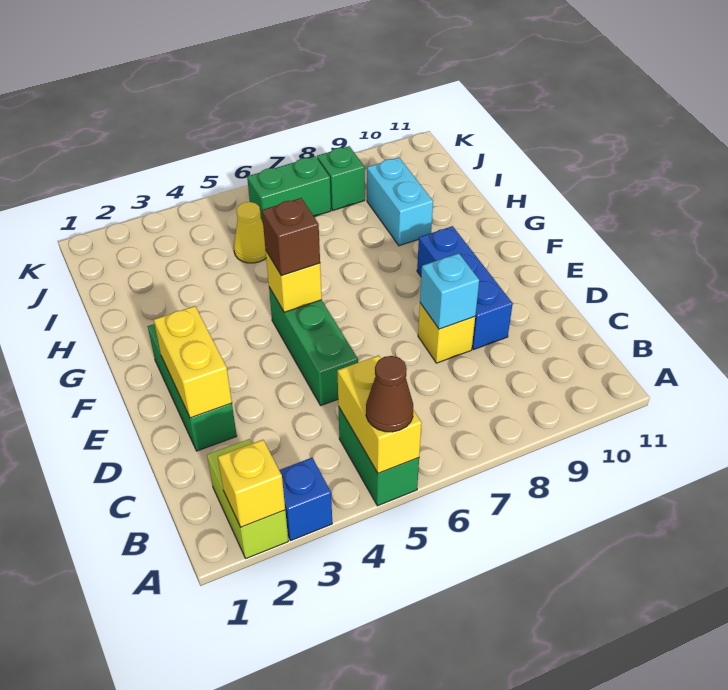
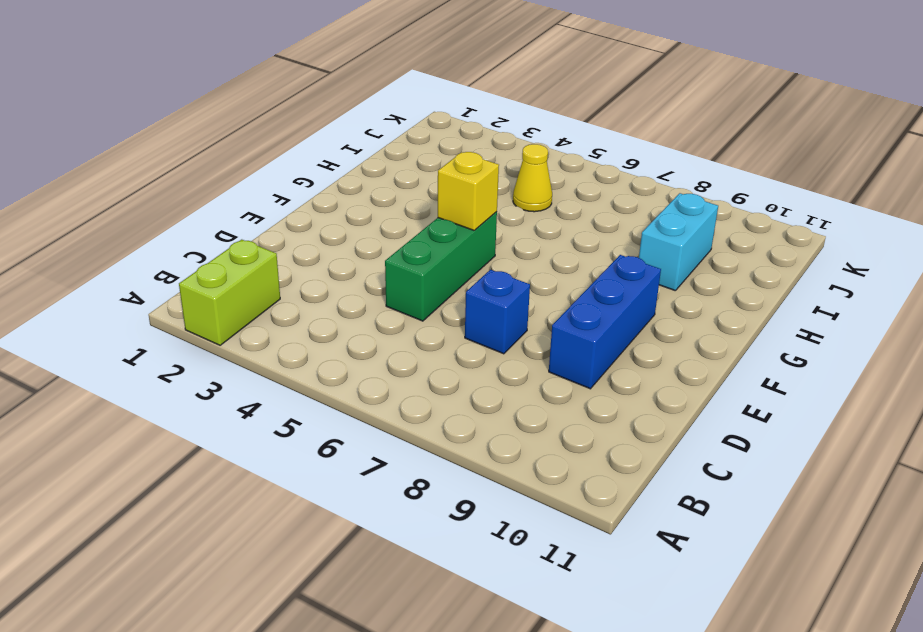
blue brick D7 level 1 -> blue brick A3 level 1
none -> green brick A5:B5 level 1
none -> green brick D2:F2 level 1
none -> yellow brick D8 level 1

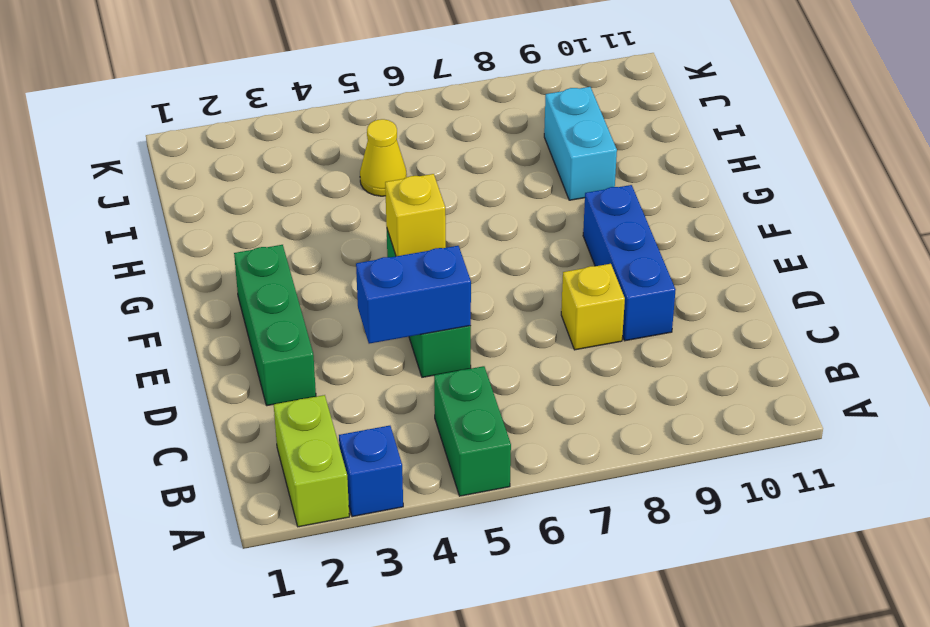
blue brick D4:D5 level 2 -> none
none -> green brick J6:J7 level 1
none -> green brick J8 level 1
none -> yellow brick A2 level 2

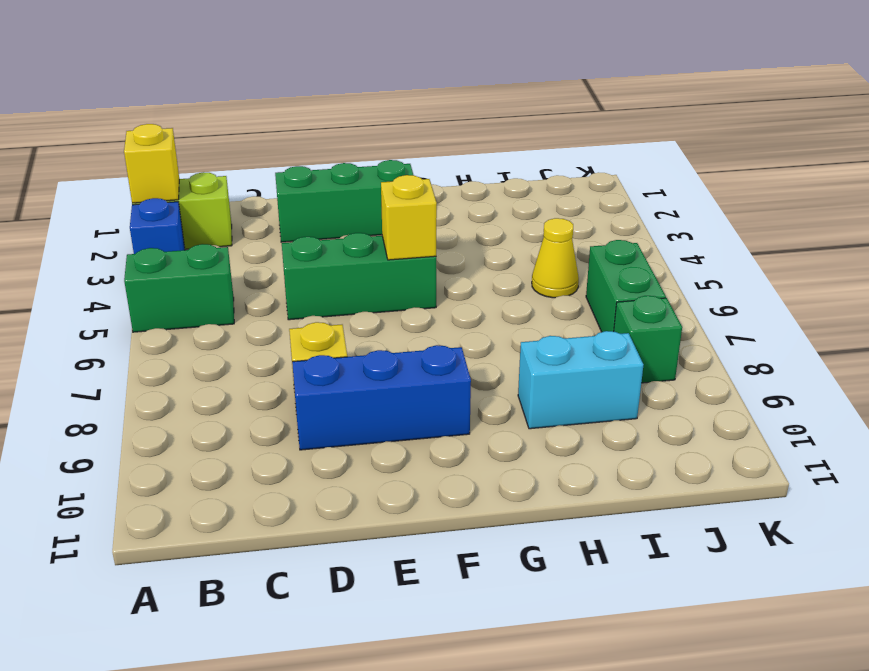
none -> yellow brick A5:B5 level 2
none -> yellow brick D2:E2 level 2
none -> cyan brick D8 level 2

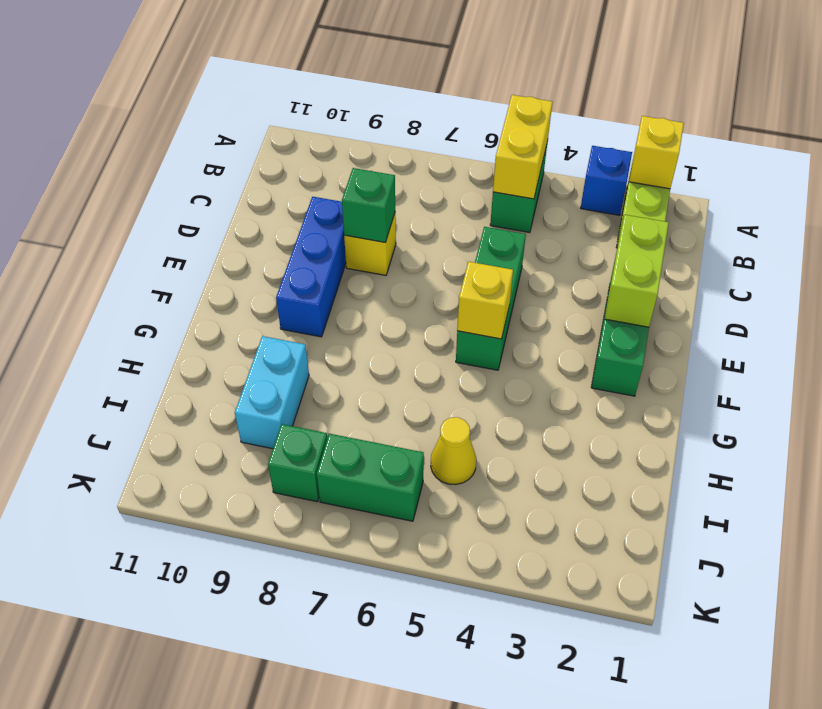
lime brick D2:E2 level 2 -> yellow brick D2:E2 level 2
green brick D8 level 2 -> cyan brick D8 level 2
none -> brown cone A5 level 3
none -> brown brick F5 level 3

